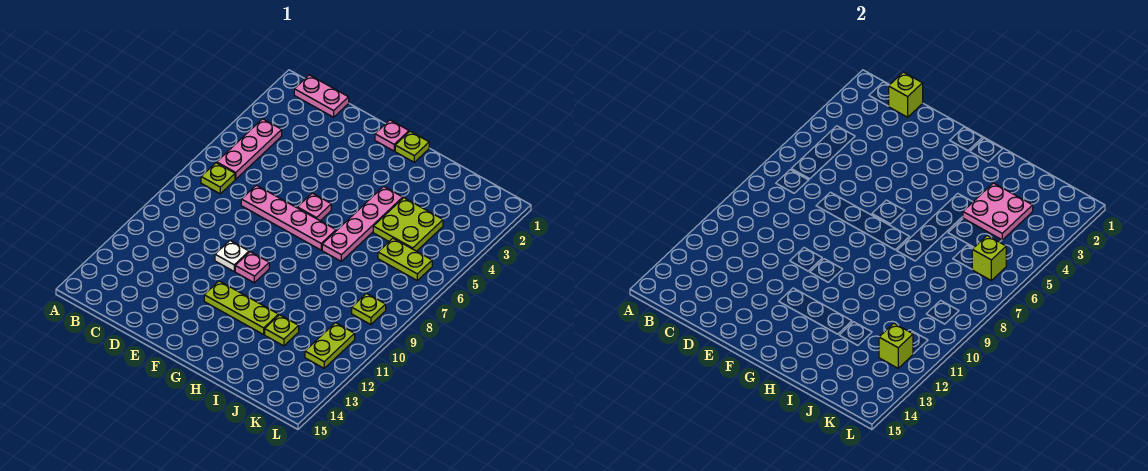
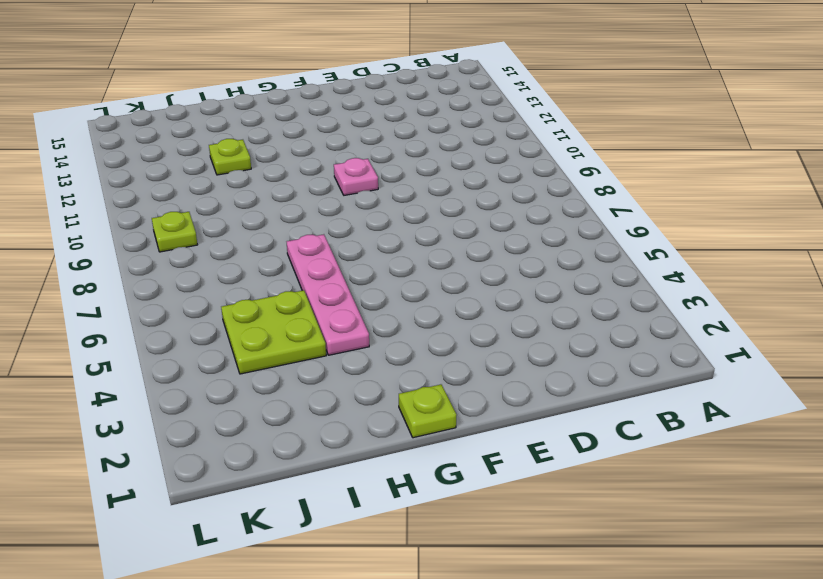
none -> pink plate B1:C1 level 1
none -> pink plate B4:B6 level 1
none -> lime plate B7 level 1

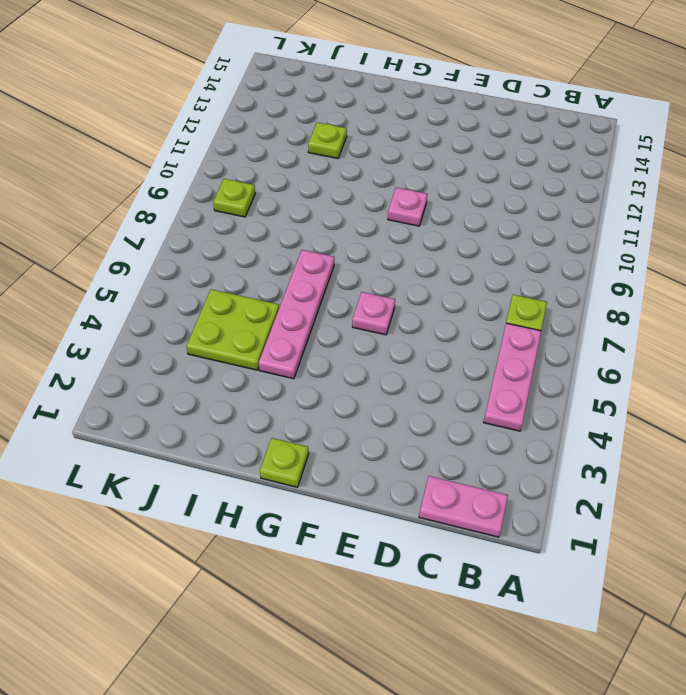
none -> pink plate D7:G7 level 1
none -> white plate E10 level 1
none -> pink plate F1 level 1

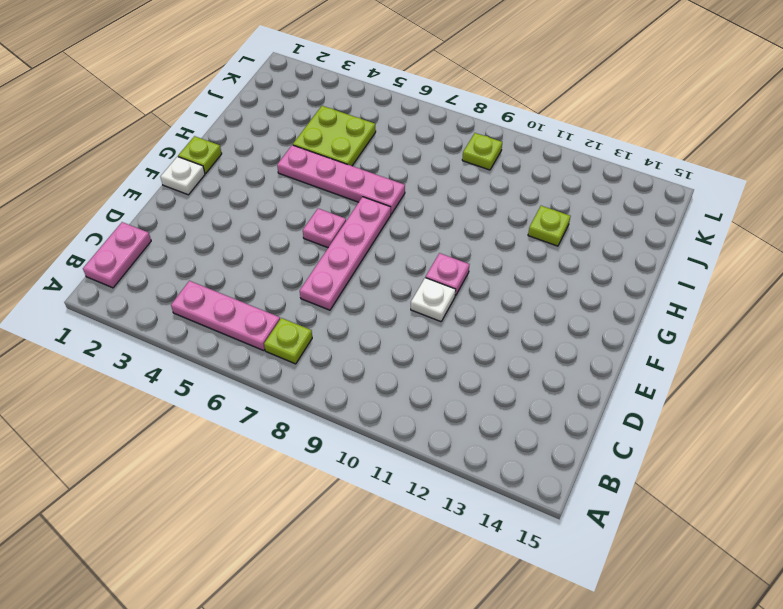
white plate F1 level 1 -> pink plate F1 level 1
none -> lime plate F12:H12 level 1
none -> lime plate J6:K6 level 1
none -> lime plate K11:K12 level 1

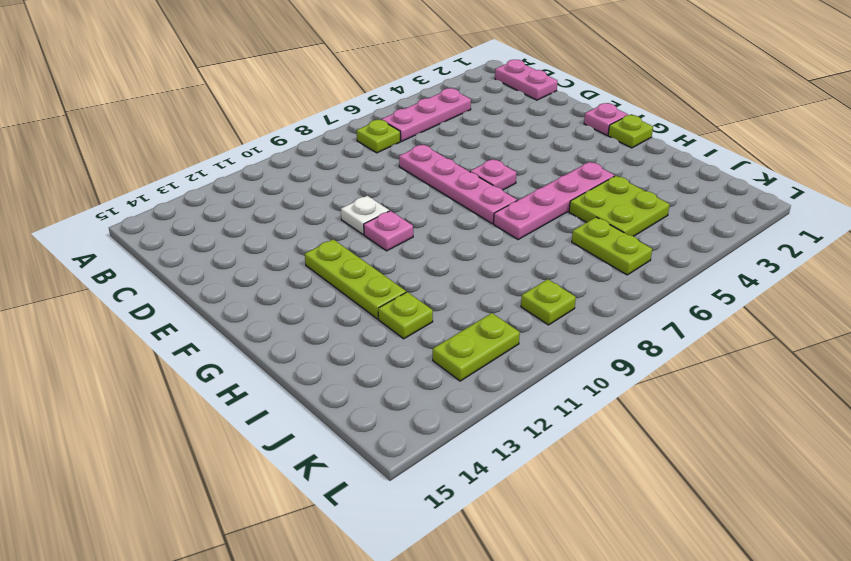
none -> lime brick C1 level 2
none -> pink plate I3:J4 level 2
none -> lime brick K6 level 2

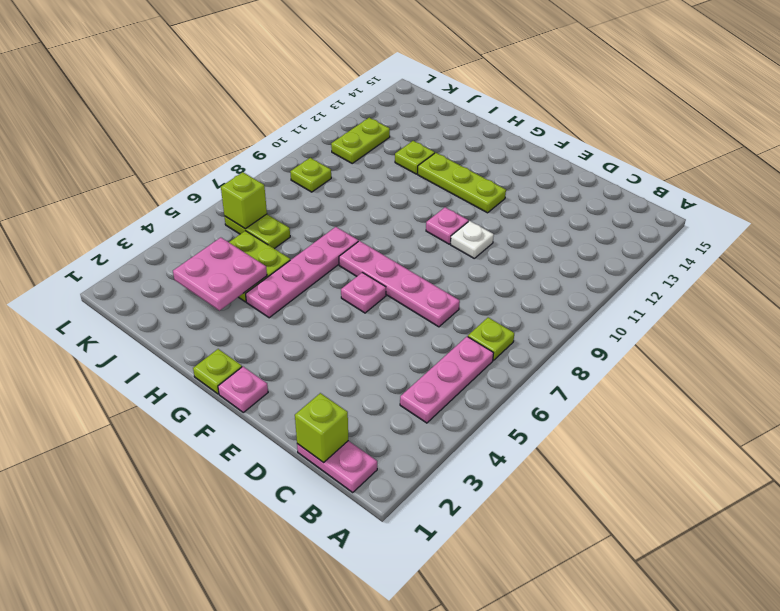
none -> lime brick K12 level 2

